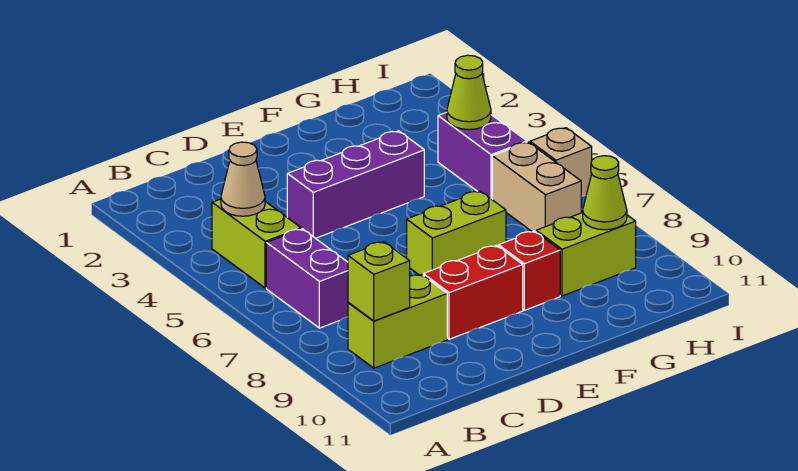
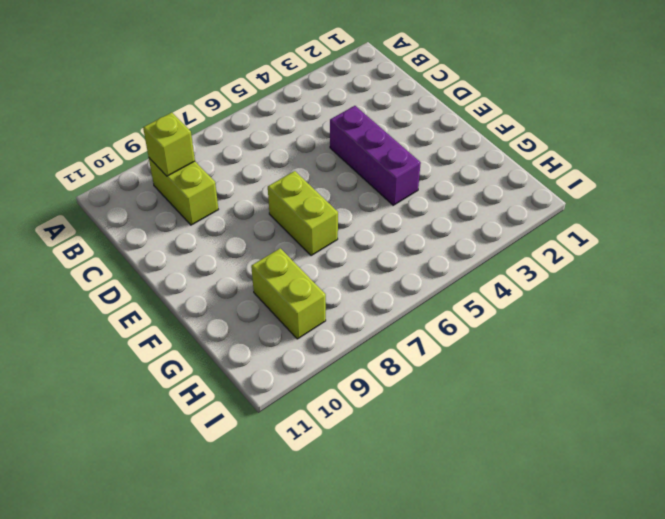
none -> lime brick B4:B5 level 1
none -> purple brick B6:B7 level 1
none -> red brick D9:E9 level 1

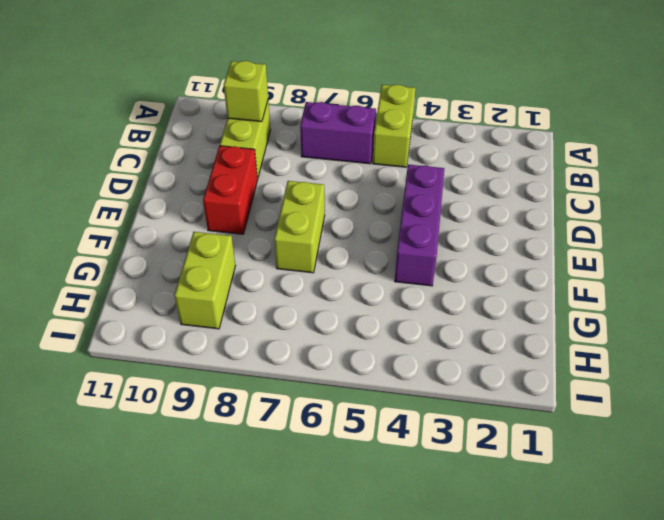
lime brick A5:B5 level 1 -> lime brick B4:B5 level 1
none -> red brick F9 level 1
none -> purple brick H4:H5 level 1
none -> tan brick H6:H7 level 1

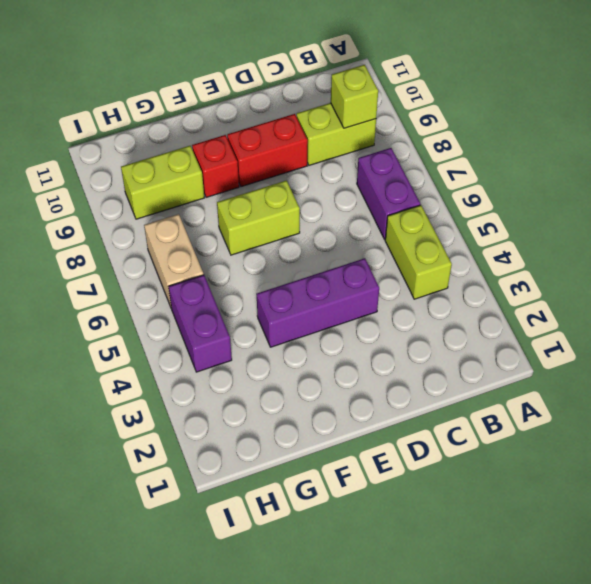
none -> tan brick I6 level 1
none -> tan cone B4 level 2
none -> lime cone H4 level 2

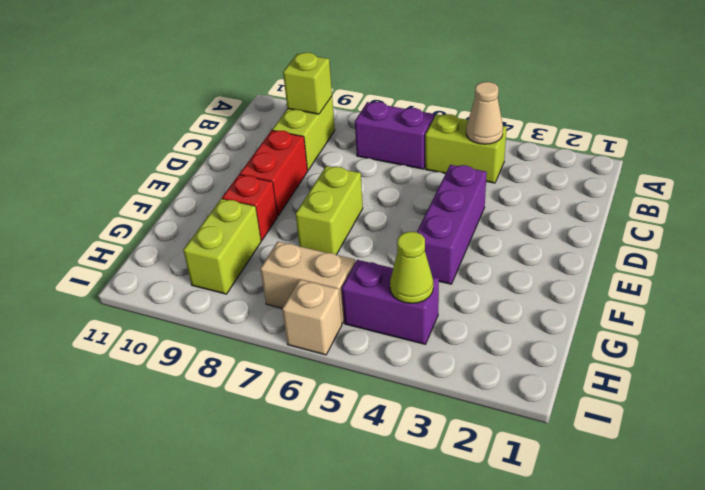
none -> lime cone H9 level 2

